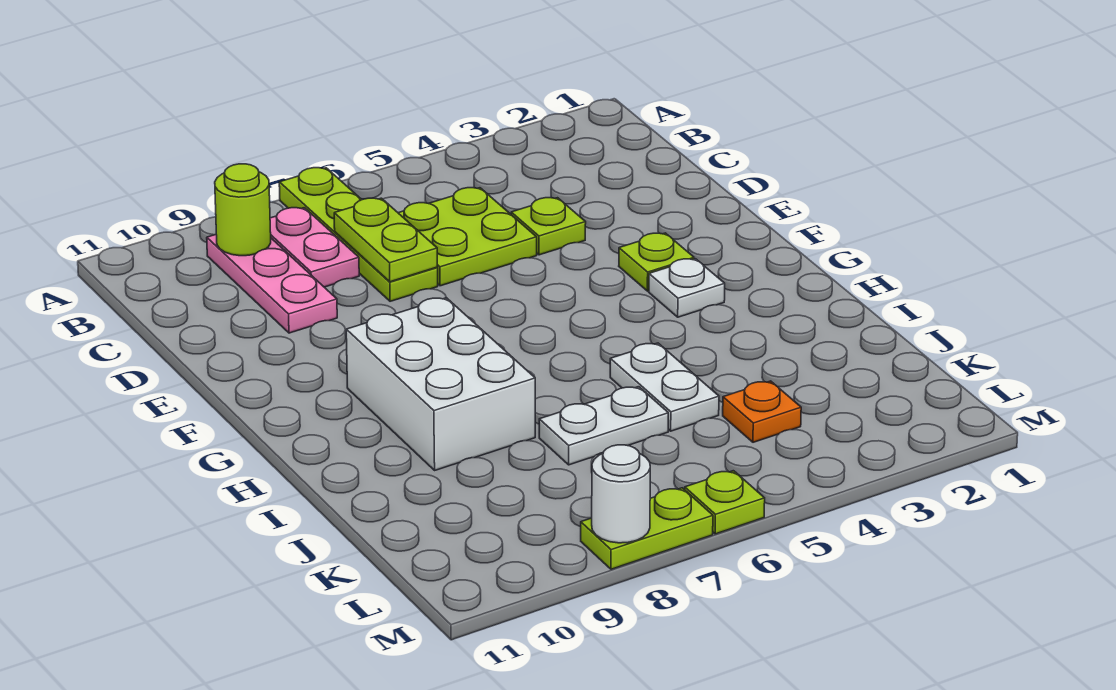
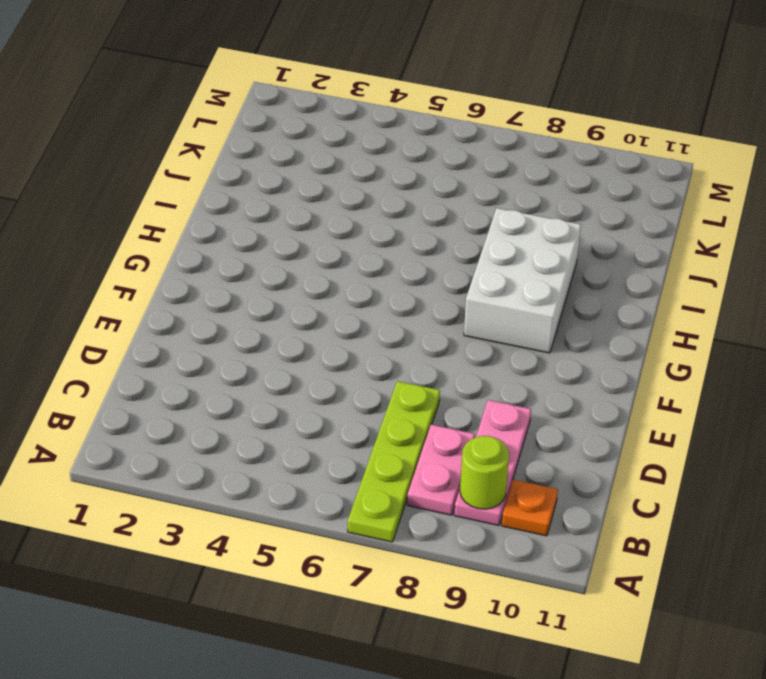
orange plate B10 level 1 -> orange plate K4 level 1
none -> lime plate C5:D6 level 1
none -> lime plate D4 level 1
none -> lime plate F3 level 1

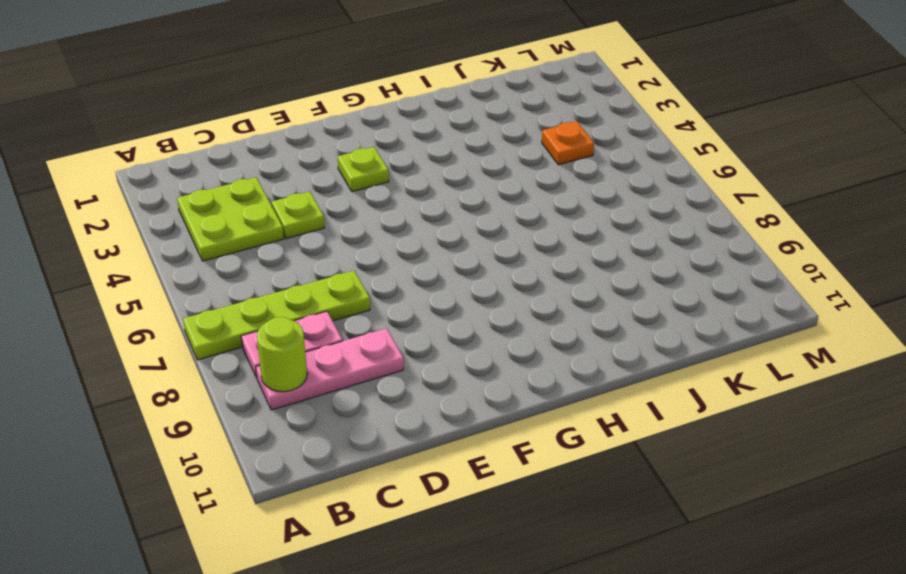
lime plate B3:C4 level 1 -> lime plate C5:D6 level 1
none -> white plate G3 level 1
none -> white brick G8:I9 level 1
none -> white plate I5:J5 level 1

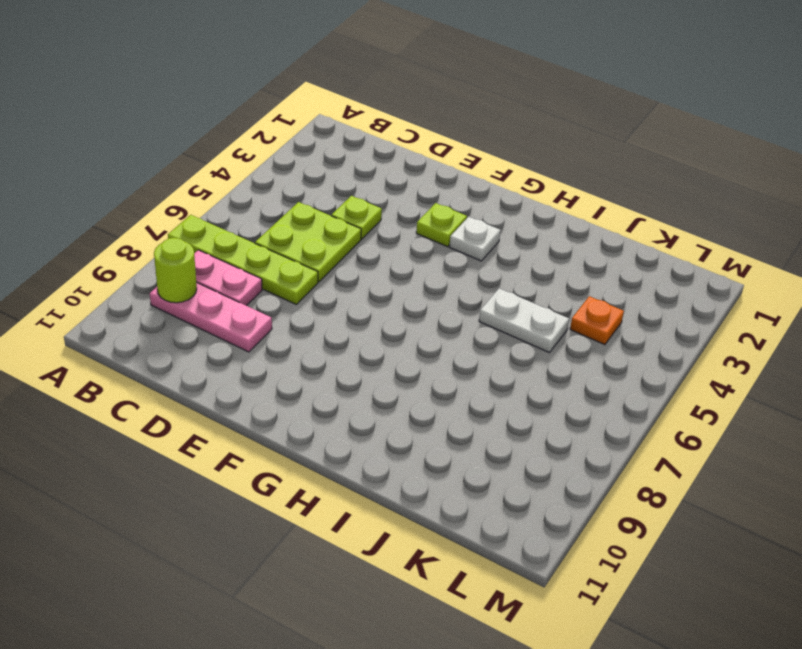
none -> white brick G8:I9 level 1
none -> white plate J6:J7 level 1
none -> lime plate M6 level 1

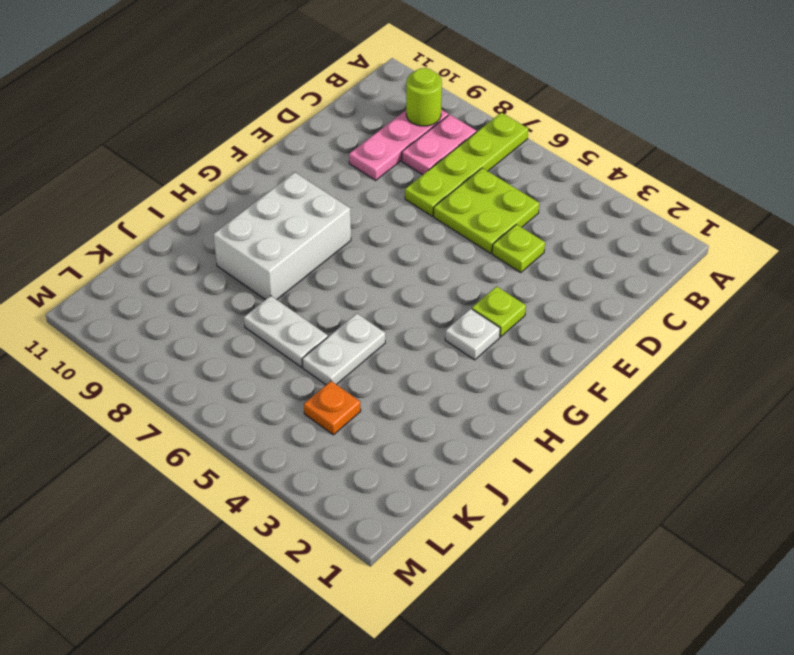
none -> lime plate M6 level 1
none -> lime plate M7:M8 level 1
none -> lime plate C7:D7 level 2

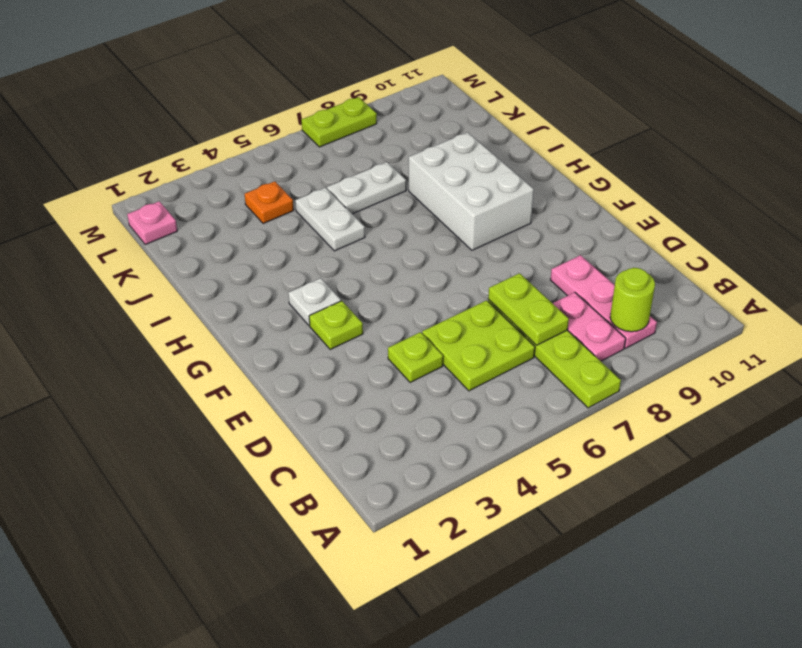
pink plate L1 level 1 -> none
none -> lime plate M6 level 1
none -> white round brick M8 level 2

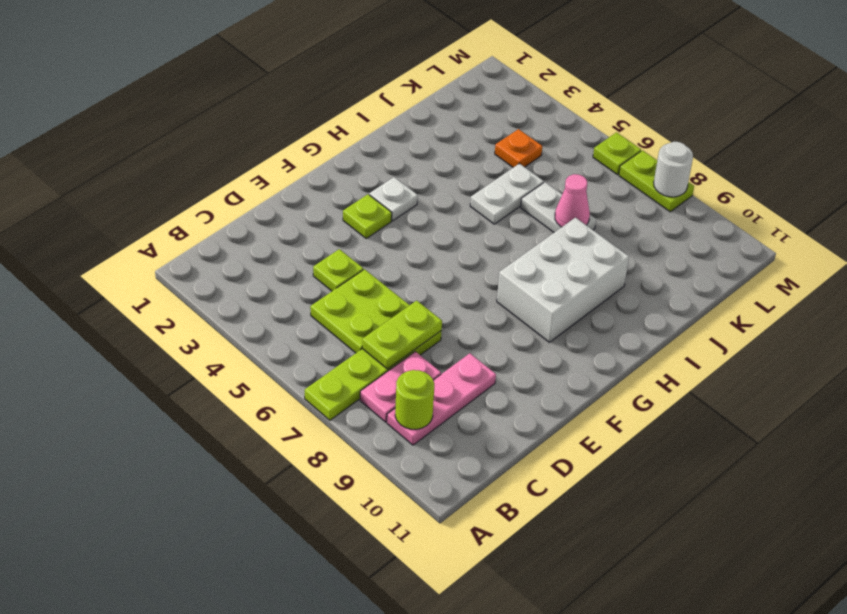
pink cone J7 level 2 -> none

